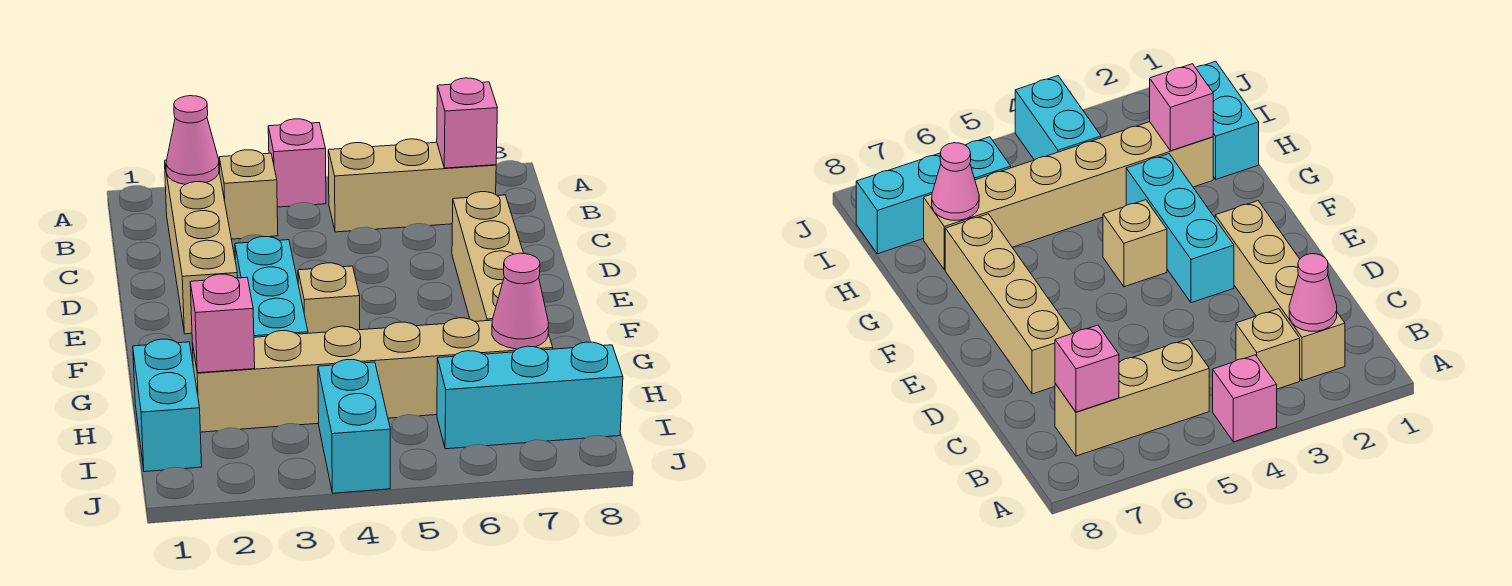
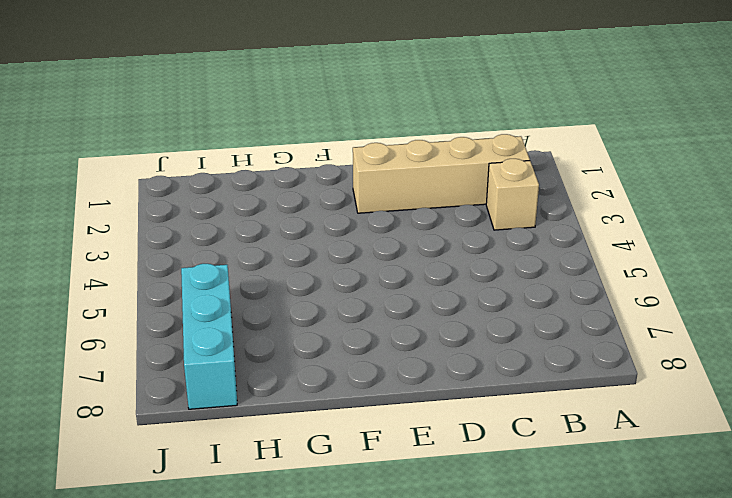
none -> pink brick A4 level 1
none -> tan brick B5:B7 level 1
none -> tan brick D7:G7 level 1

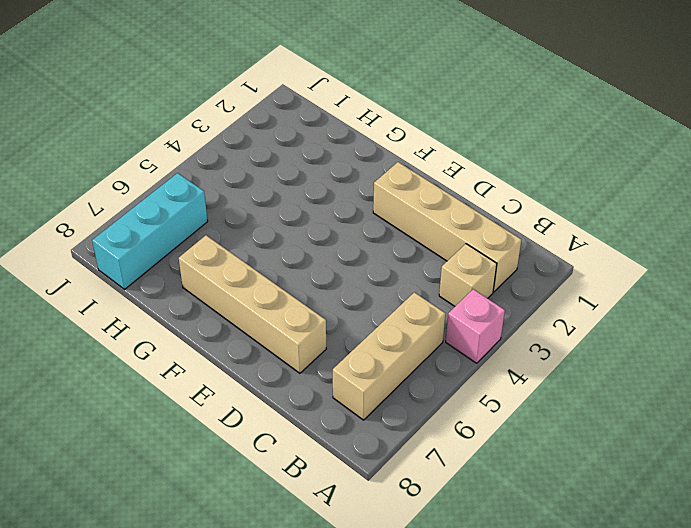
none -> cyan brick E3:G3 level 1
none -> tan brick F4 level 1
none -> cyan brick H1:I1 level 1

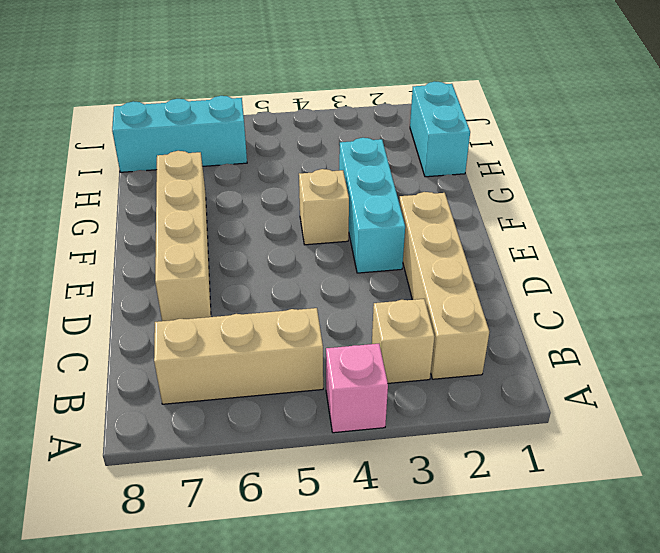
none -> tan brick H2:H7 level 1
none -> cyan brick I4:J4 level 1
none -> pink cone B2 level 2

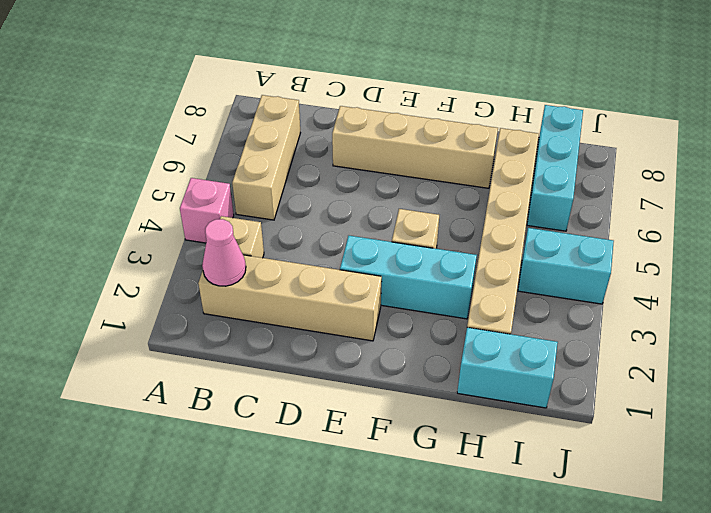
none -> pink brick B7 level 2
none -> pink brick H2 level 2
none -> pink cone H7 level 2

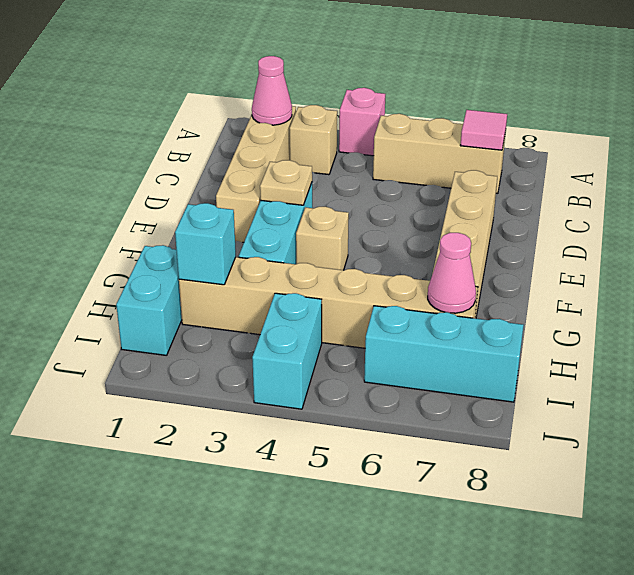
pink tile B7 level 2 -> pink brick B7 level 2
tan plate E3 level 2 -> none
cyan brick H2 level 2 -> pink brick H2 level 2

